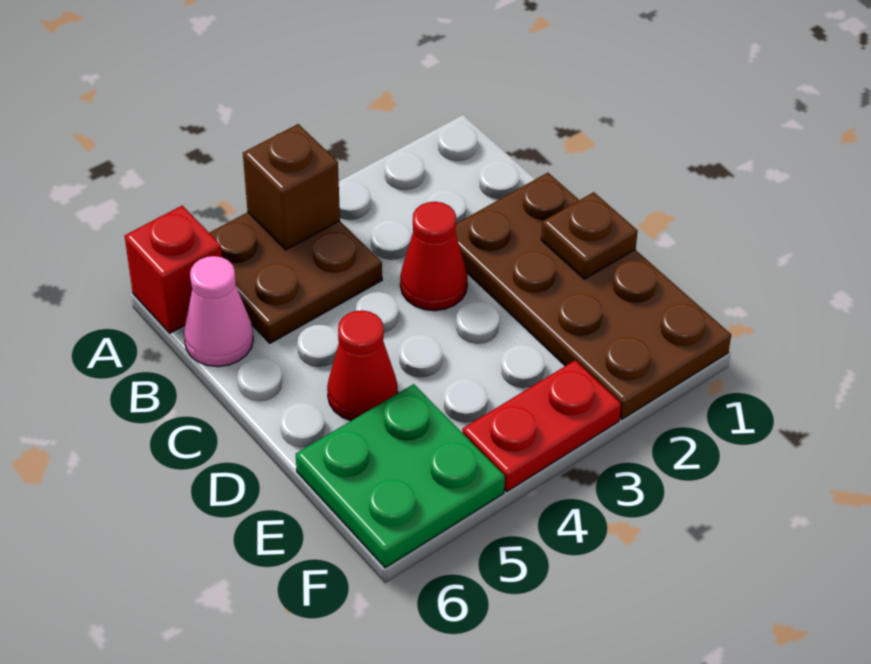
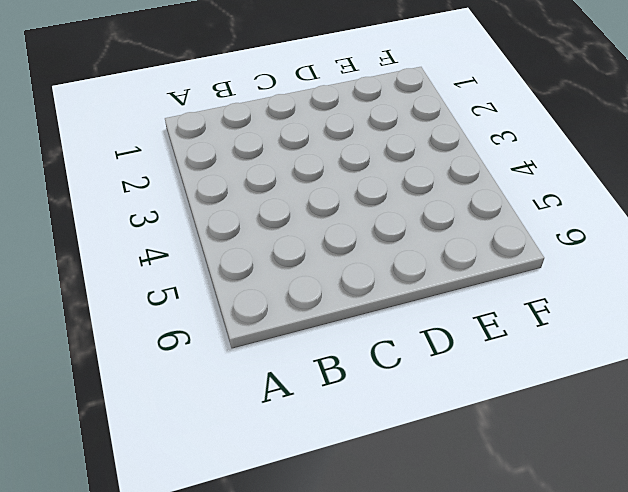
none -> brown plate A4:B5 level 1
none -> red brick A6 level 1

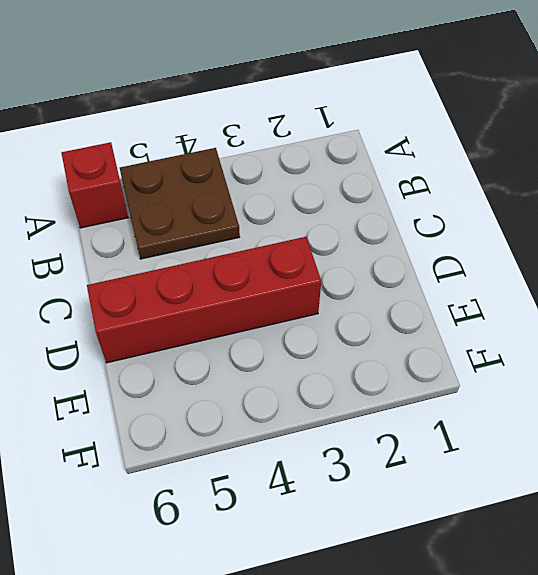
red brick D3:D6 level 1 -> red cone D5 level 1
none -> pink cone B6 level 1
none -> brown plate C1:F2 level 1

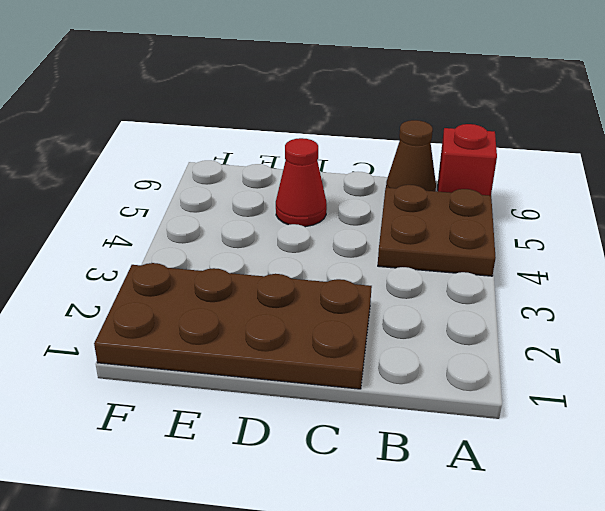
brown cone B6 level 1 -> pink cone B6 level 1
none -> red cone C3 level 1
none -> green plate E5:F6 level 1

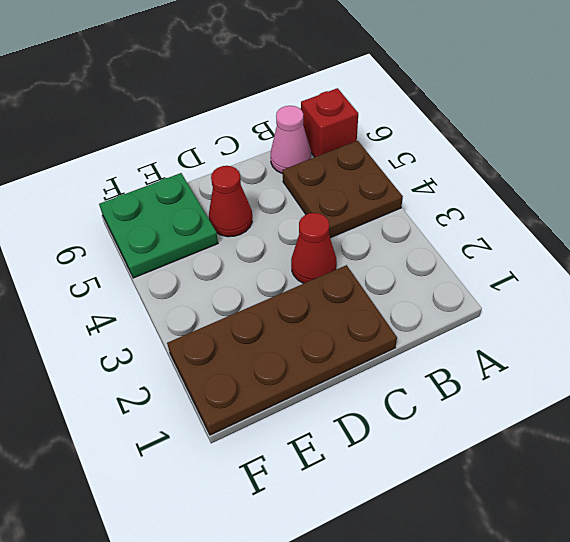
none -> red plate F3:F4 level 1
none -> brown brick A4 level 2

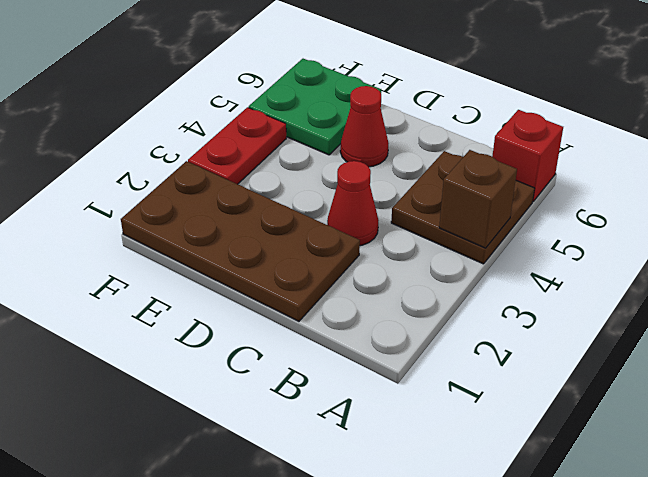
none -> pink cone B6 level 1
none -> brown plate D1 level 2

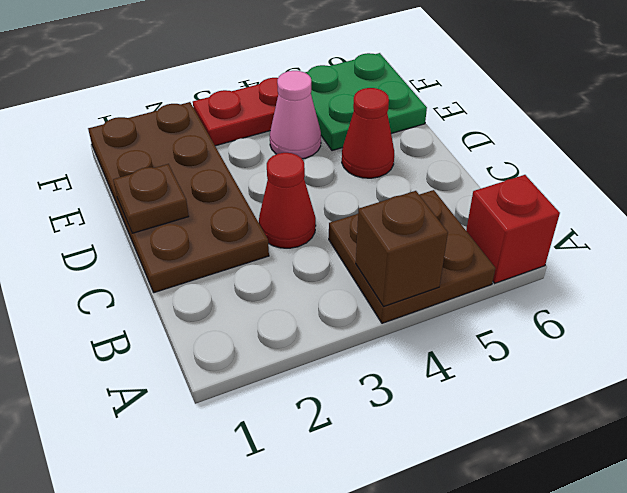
pink cone E4 level 1 -> pink cone B6 level 1

